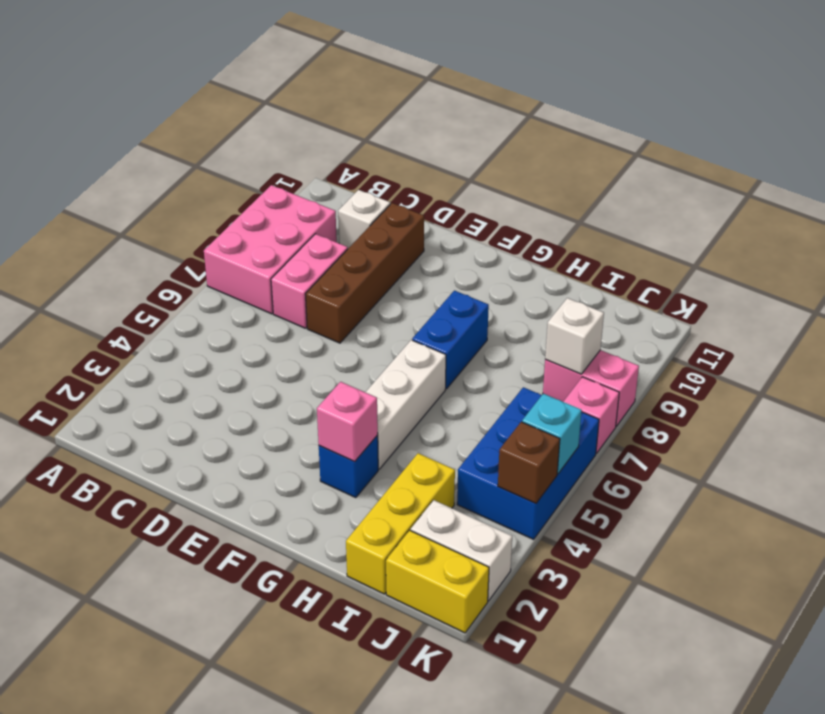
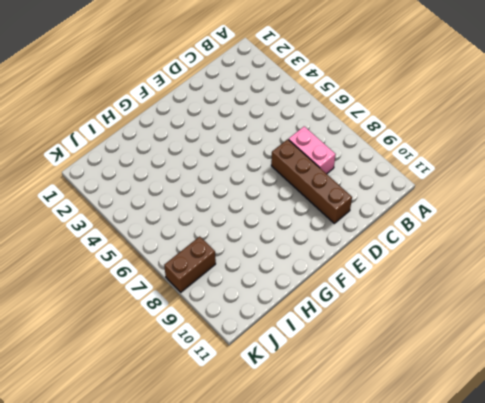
brown brick J8:K8 level 1 -> pink brick J8:K8 level 1
none -> pink brick A7:B9 level 1
none -> white brick C10 level 1
none -> blue brick G3 level 1

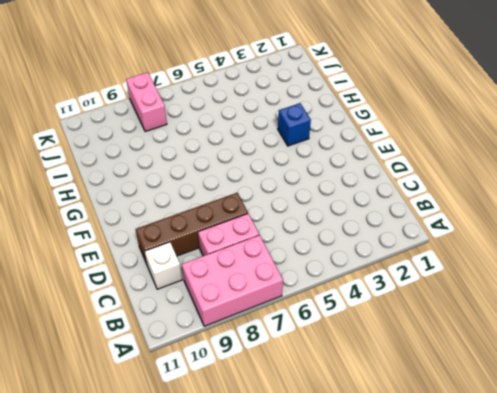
none -> white brick G4:G6 level 1
none -> blue brick G7:G8 level 1
none -> yellow brick I1:I3 level 1

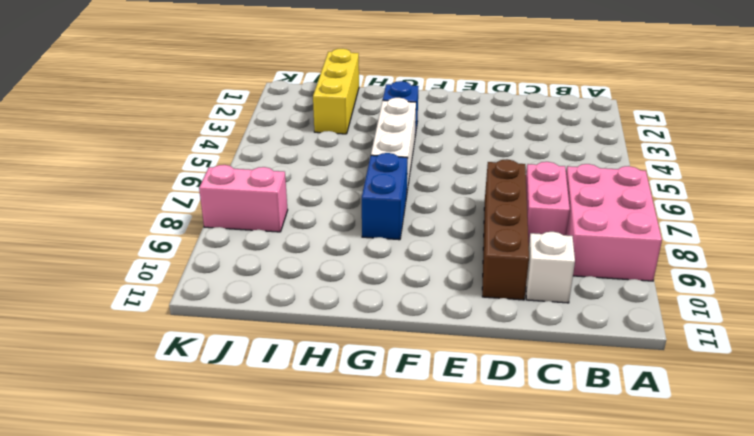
none -> yellow brick J1:K1 level 1
none -> white brick J2:K2 level 1
none -> blue brick J4:K6 level 1

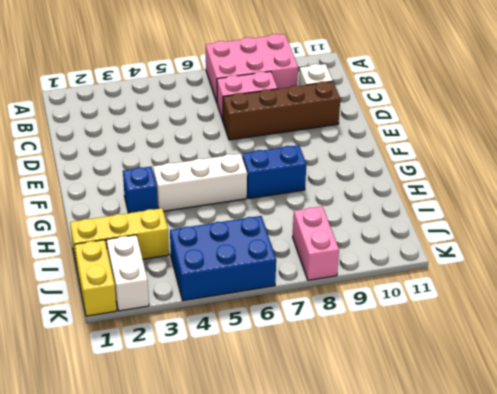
none -> pink brick K7 level 1
none -> pink brick G3 level 2
none -> white brick J8 level 2

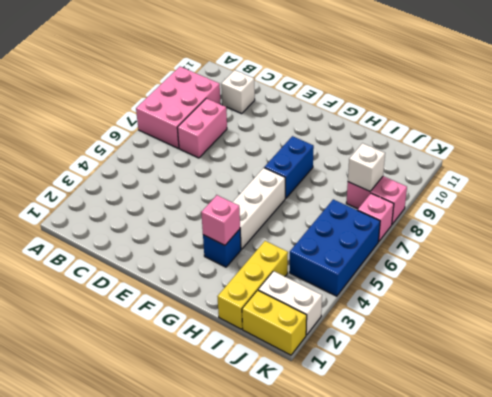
none -> brown brick D7:D10 level 1
none -> brown brick K4 level 2
none -> cyan brick K5 level 2

